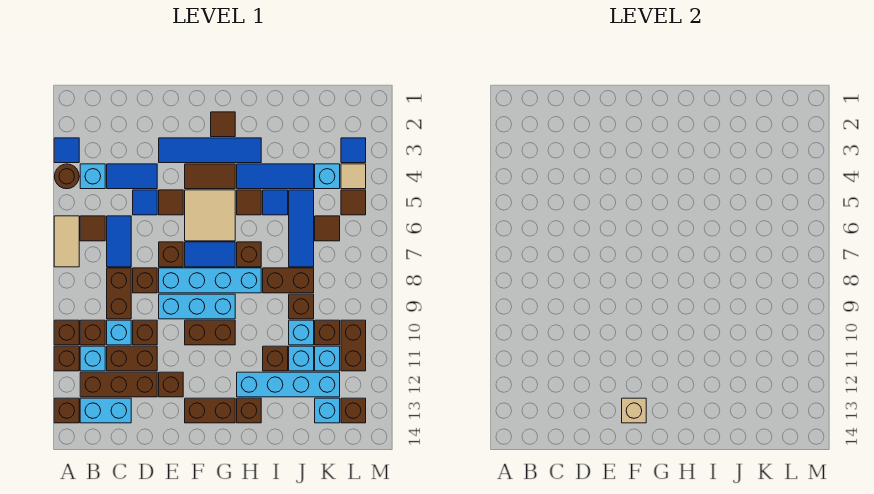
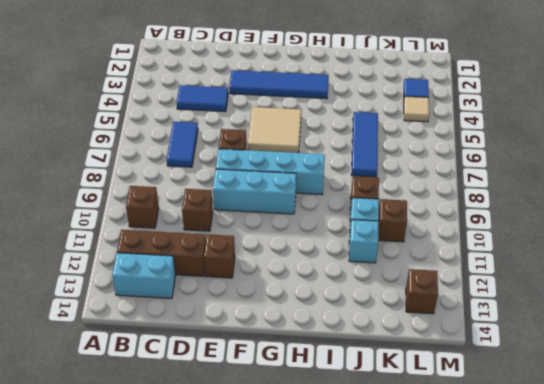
none -> blue tile A3 level 1
none -> brown round brick A4 level 1
none -> tan tile A6:A7 level 1
none -> brown brick A10 level 1

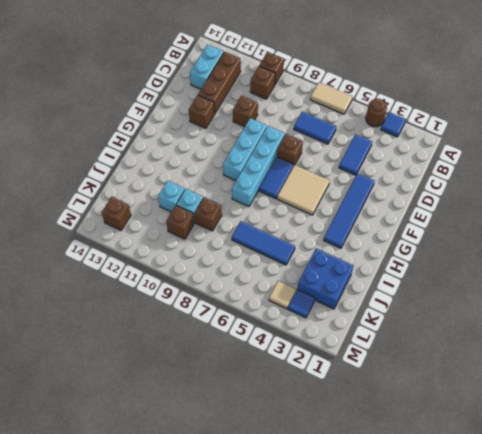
blue brick J2:K3 level 1 -> none
none -> brown brick A11 level 1
none -> brown brick A13 level 1
none -> cyan brick B4 level 1
none -> brown tile B6 level 1

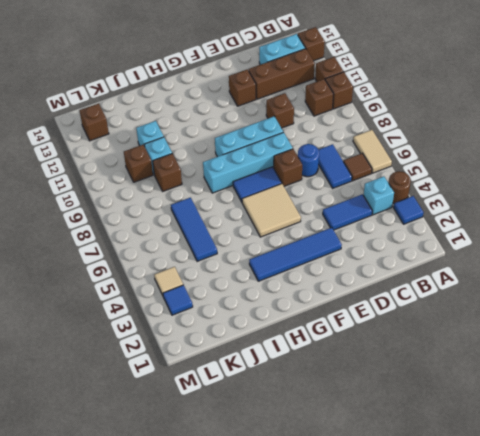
blue round brick D7 level 1 -> none
none -> cyan brick B11 level 1
none -> brown brick C8:C9 level 1
none -> cyan brick C10 level 1
none -> brown brick C11:D11 level 1

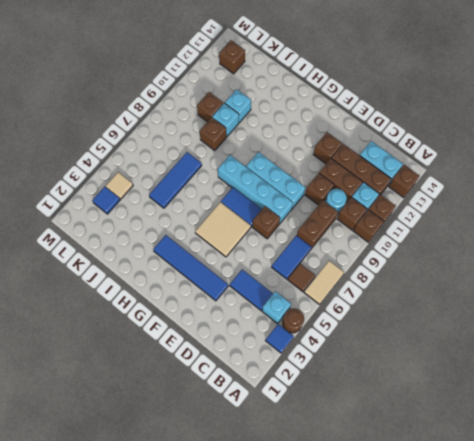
cyan round brick C10 level 1 -> cyan brick C10 level 1
none -> blue tile D5 level 1
none -> brown brick D8 level 1
none -> brown tile E5 level 1
none -> brown tile F4:G4 level 1

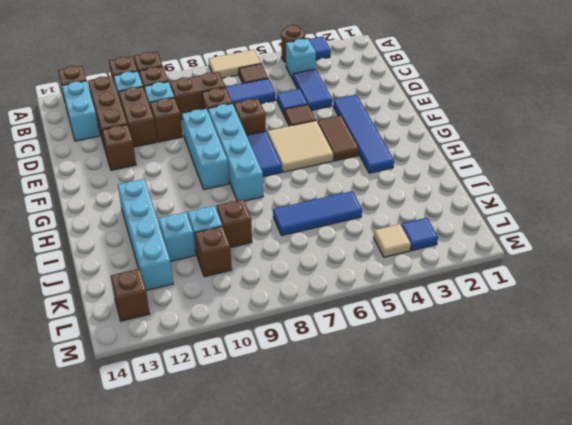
none -> brown brick F10:G10 level 1
none -> brown brick F13:G13 level 1
none -> brown tile G2 level 1
none -> blue tile H4:J4 level 1

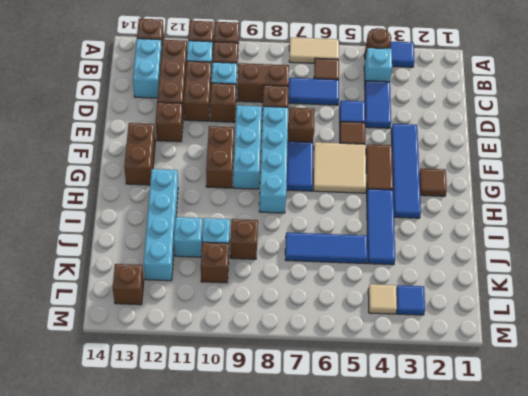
none -> brown tile H5 level 1
none -> brown brick H7 level 1
none -> brown brick H13 level 1
none -> blue tile I5 level 1

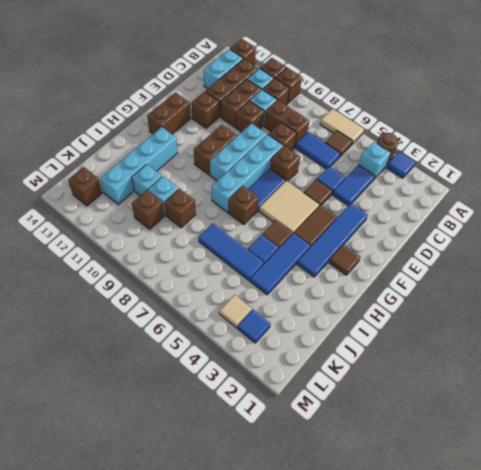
none -> brown brick H13 level 1
none -> brown brick I8:J8 level 1
none -> brown brick I11 level 1
none -> cyan brick K4 level 1

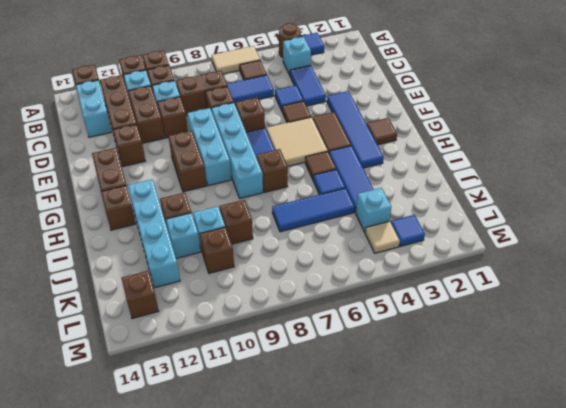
none -> brown brick I8:J8 level 1
none -> brown tile K6 level 1
none -> cyan brick K11 level 1
none -> cyan brick K13 level 1

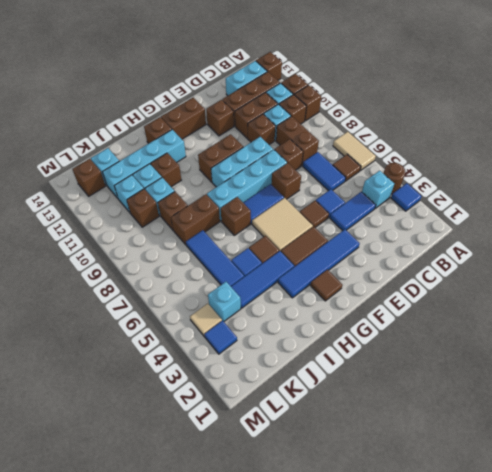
none -> brown tile K6 level 1
none -> brown tile L5 level 1
none -> brown brick L10:L11 level 1
none -> tan brick F13 level 2

